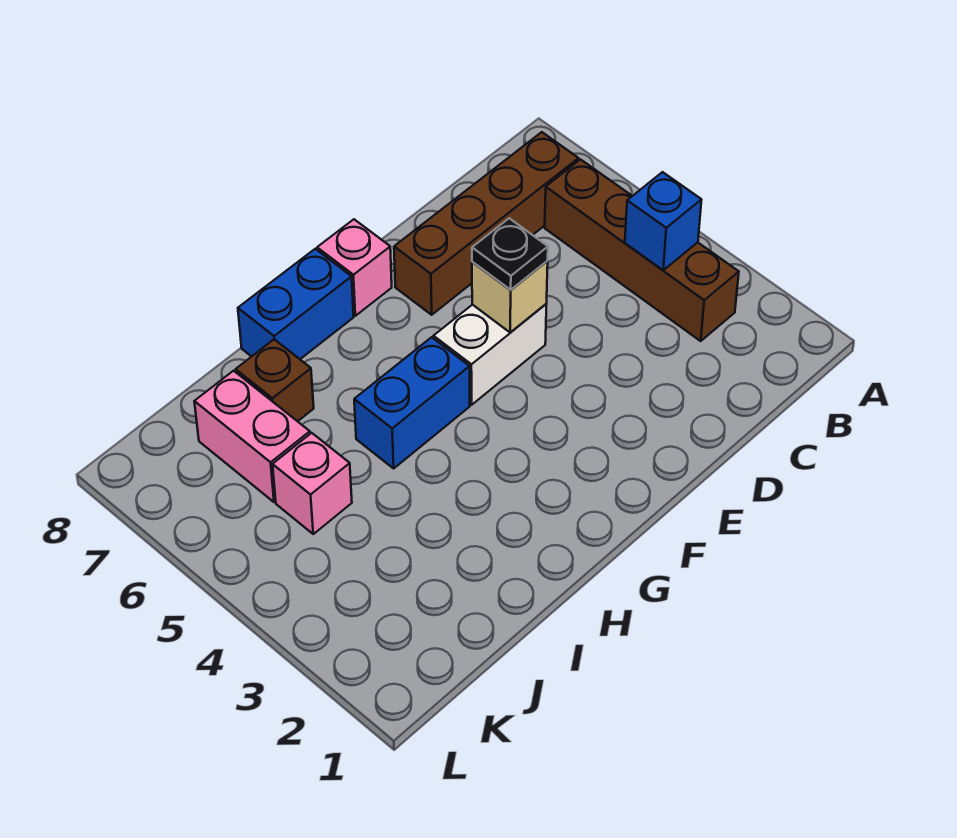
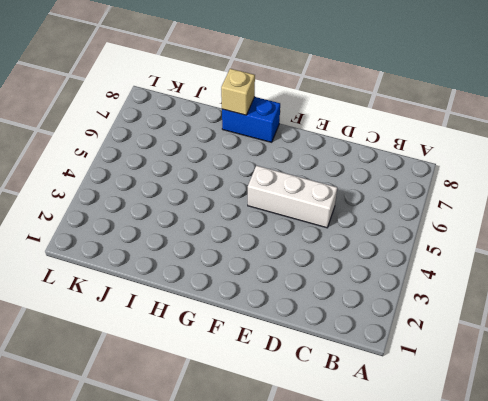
white brick D5:F5 level 1 -> white brick E5:F5 level 1
tan brick H8 level 2 -> tan brick E5 level 2
none -> brown brick B3:B6 level 1
none -> brown brick B7:E7 level 1
none -> pink brick F8 level 1

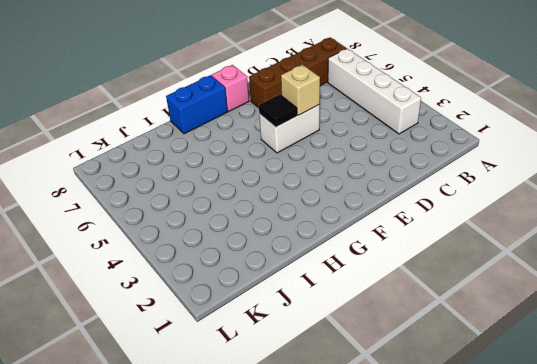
white brick B3:B6 level 1 -> brown brick B3:B6 level 1
black tile F5 level 2 -> none
none -> blue brick G5:H5 level 1
none -> brown brick I7 level 1
none -> pink brick J5 level 1

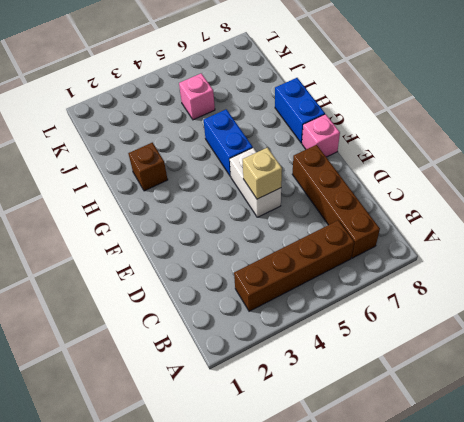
brown brick H2 level 1 -> brown brick I7 level 1
none -> pink brick J6:J7 level 1
none -> blue brick B4 level 2
none -> black plate E5 level 3

